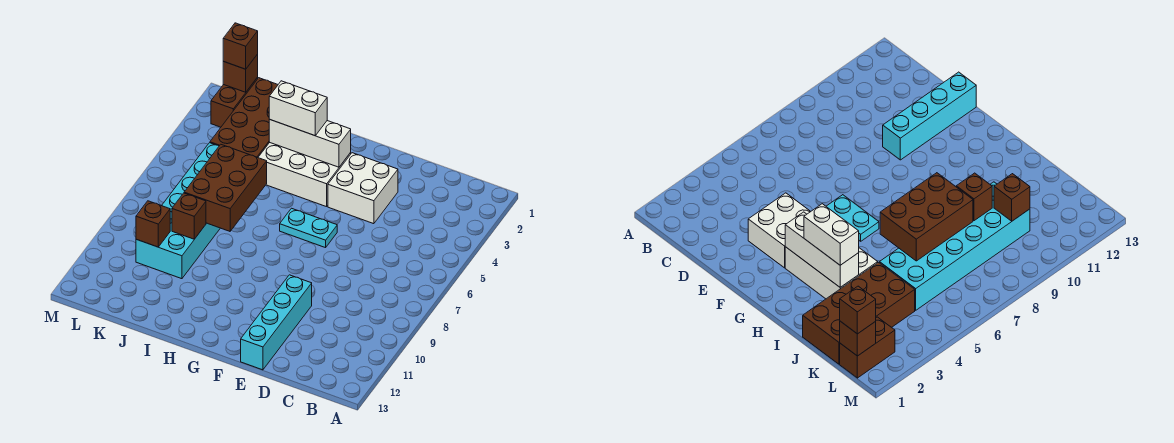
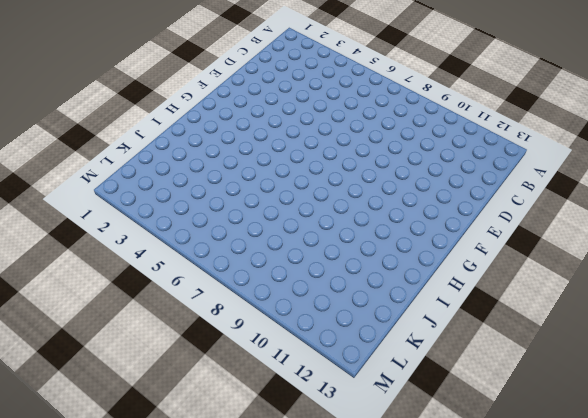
none -> white brick E3:F4 level 1
none -> cyan brick E10:E13 level 1
none -> cyan plate F6:G6 level 1

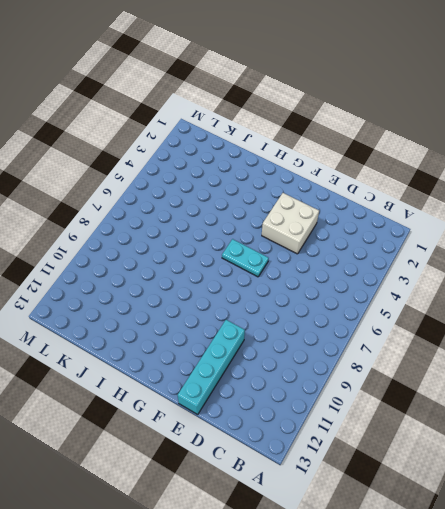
none -> white brick G3:I4 level 1
none -> brown brick J1:K4 level 1
none -> cyan brick J5:K10 level 1

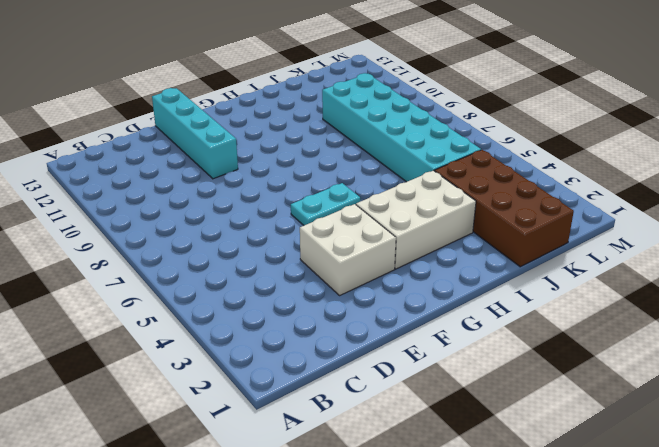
none -> brown brick L1:L2 level 1
none -> white brick G3:I3 level 2
none -> brown brick I6:J8 level 2

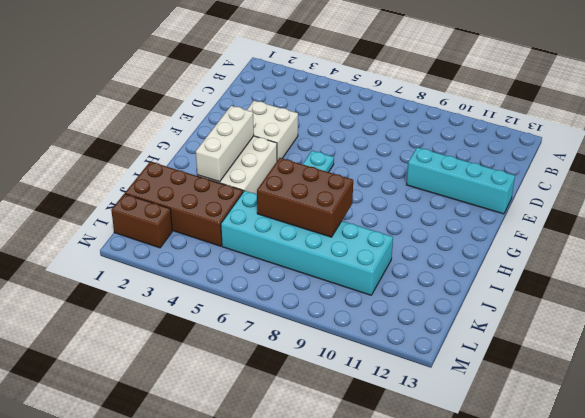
none -> brown brick J9 level 2
none -> brown brick K10 level 2
none -> brown brick L1 level 2

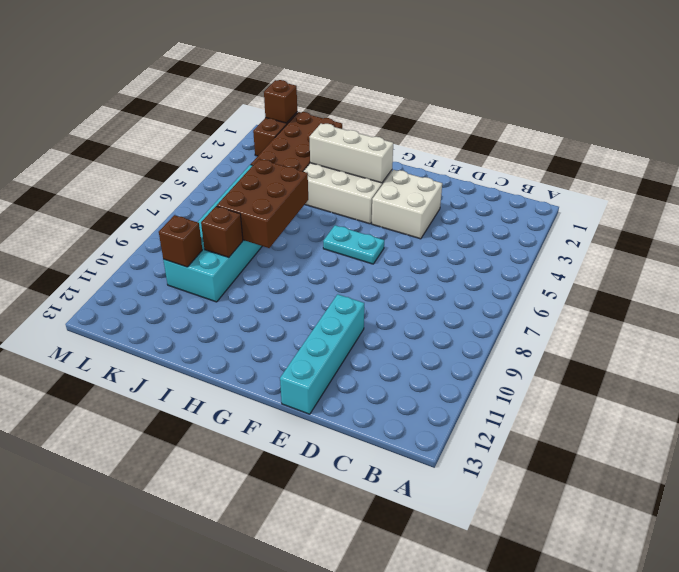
none -> white brick H3:I3 level 3
none -> brown brick L1 level 3

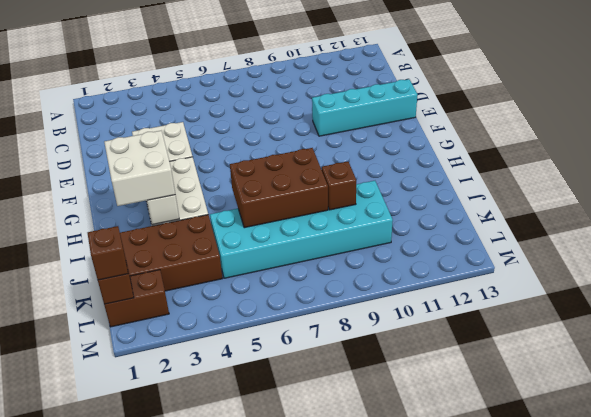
white brick H2:I3 level 3 -> white brick H3:I3 level 3
none -> cyan plate F6:G6 level 1
none -> brown brick K10 level 2

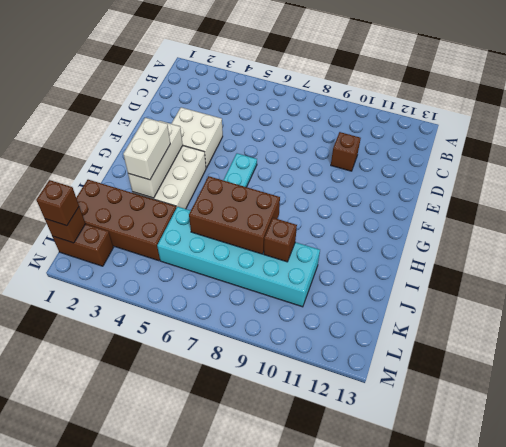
brown brick D10 level 1 -> brown brick K10 level 2
none -> cyan brick E10:E13 level 1

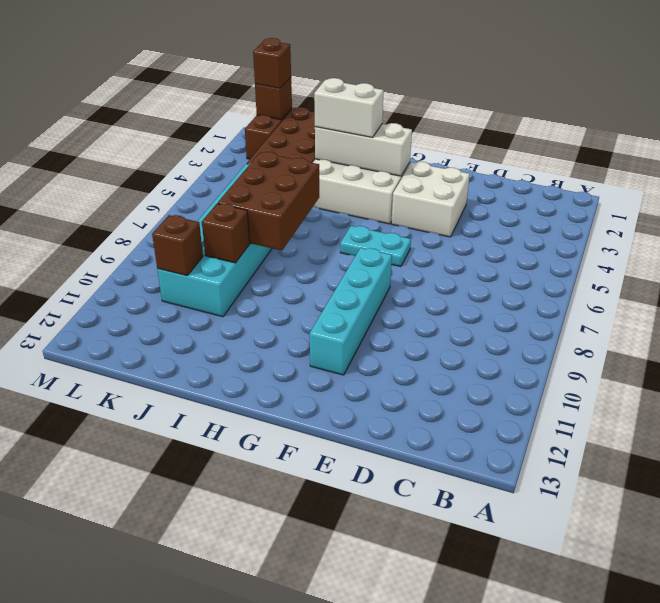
cyan brick F8:F11 level 1 -> cyan brick E10:E13 level 1

